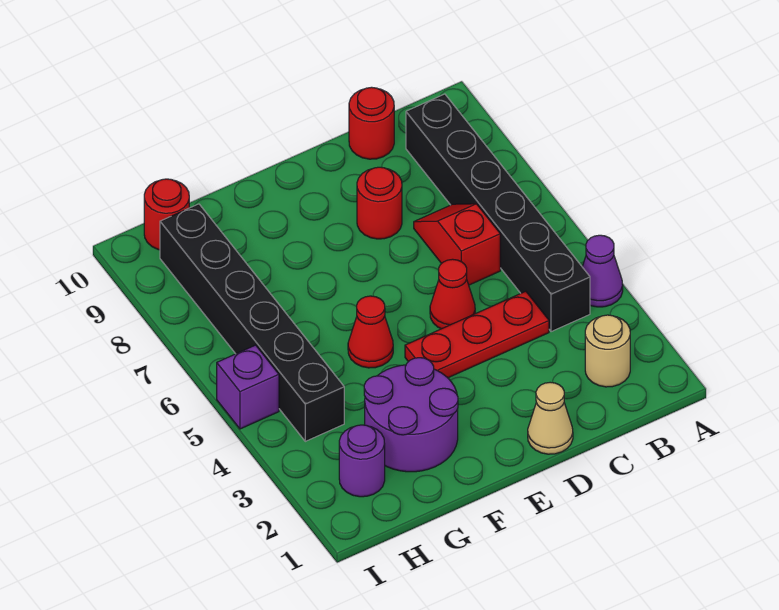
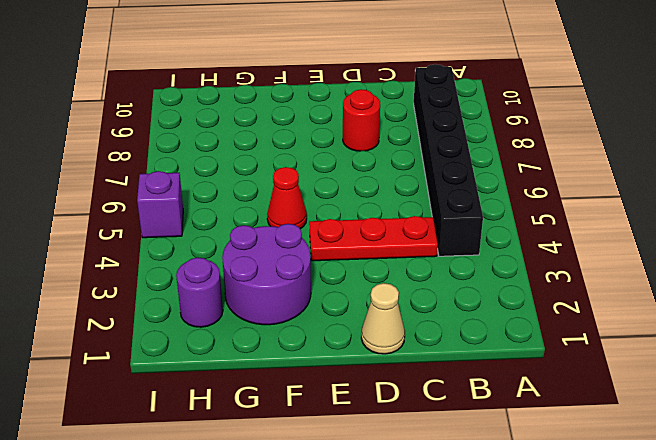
none -> purple cone A4 level 1
none -> tan round brick B2 level 1
none -> red slope C6:C7 level 1 top 6

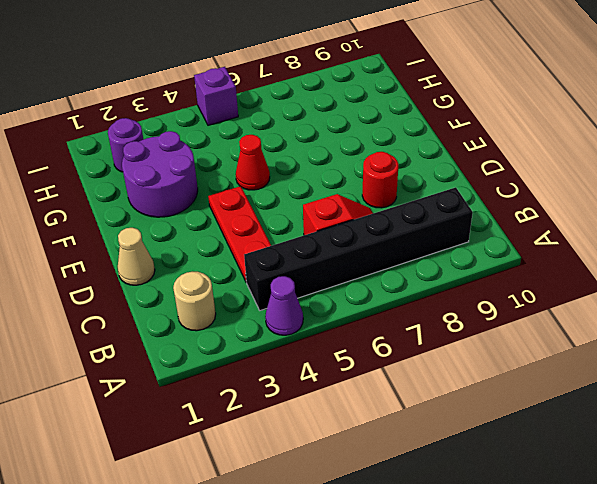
none -> red round brick C10 level 1
none -> red cone D5 level 1
none -> black brick H4:H9 level 1

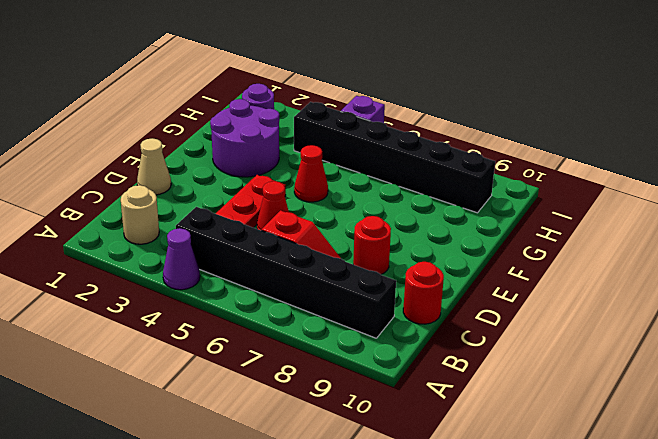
none -> red round brick H10 level 1

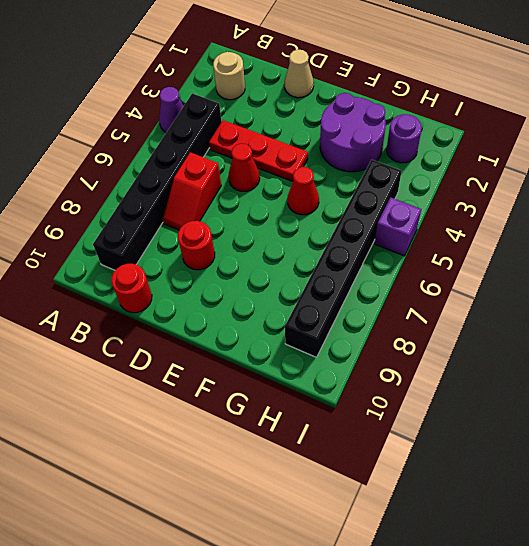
none -> red round brick H10 level 1

